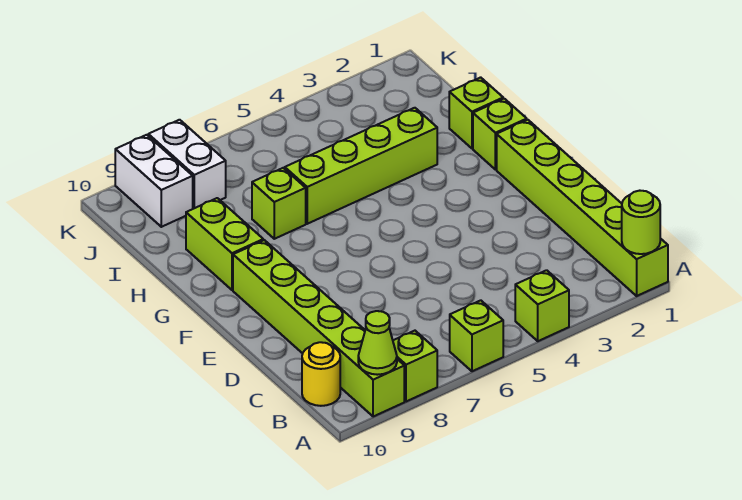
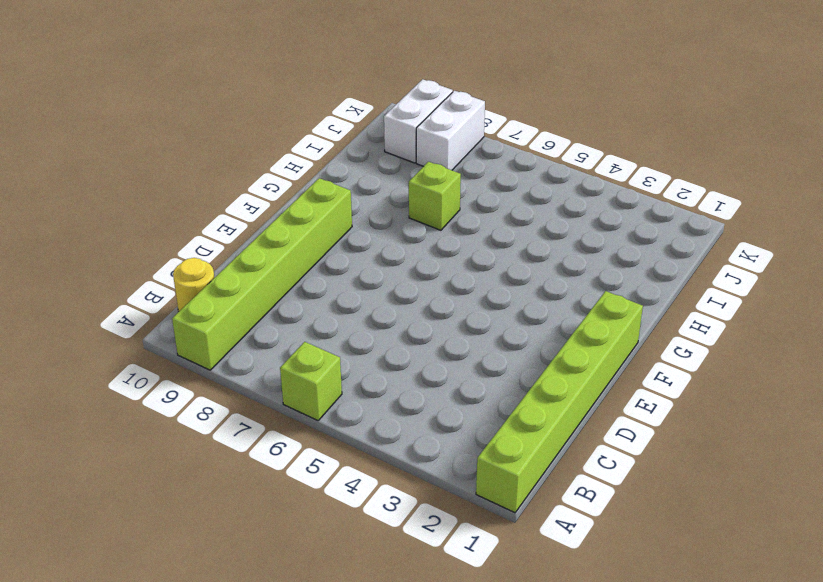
none -> lime brick A4 level 1
none -> lime brick A8 level 1
none -> lime brick G1 level 1

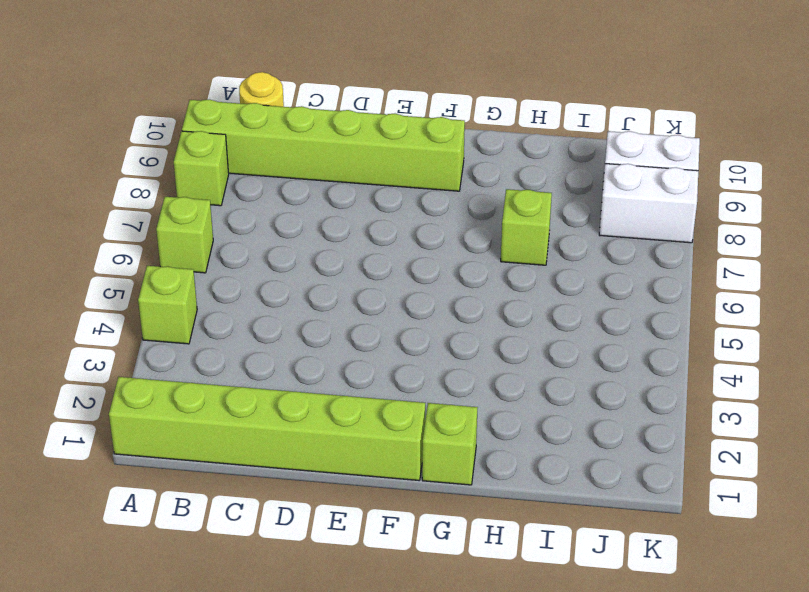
none -> lime brick G9:H9 level 1
none -> lime brick H1 level 1
none -> lime brick H3:H6 level 1

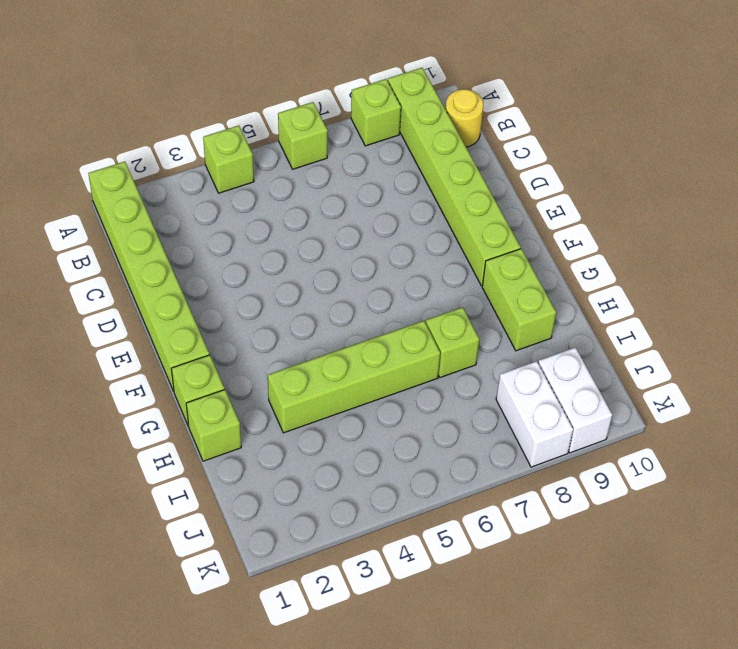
none -> lime round brick A1 level 2
none -> lime cone A9 level 2

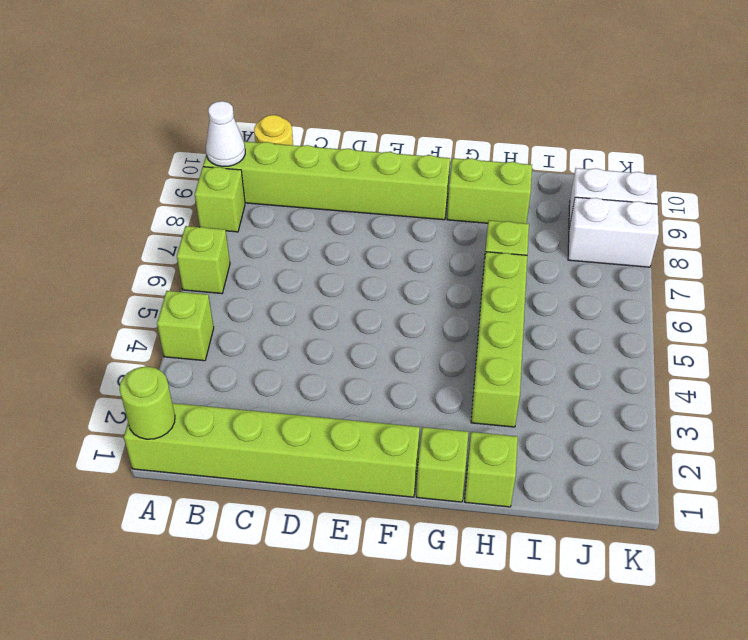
white cone A9 level 2 -> lime cone A9 level 2

